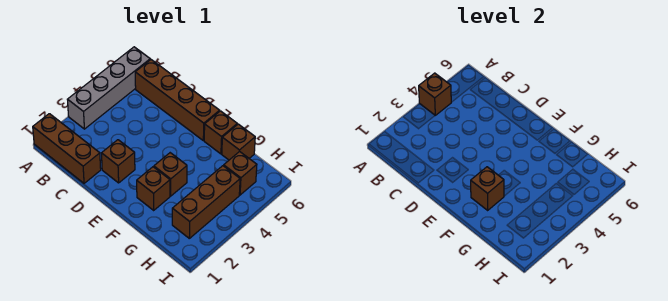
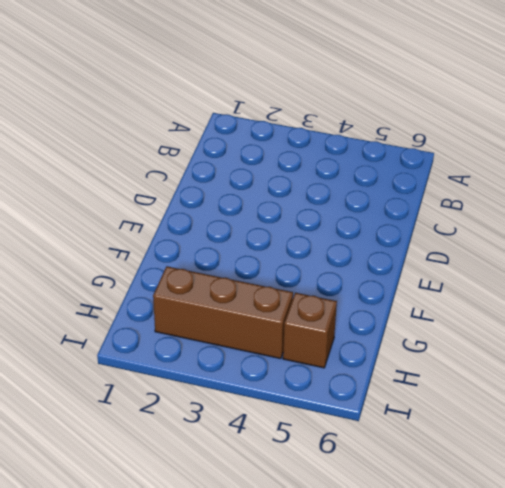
none -> brown brick A1:C1 level 1
none -> grey brick A3:A6 level 1
none -> brown brick B6:E6 level 1

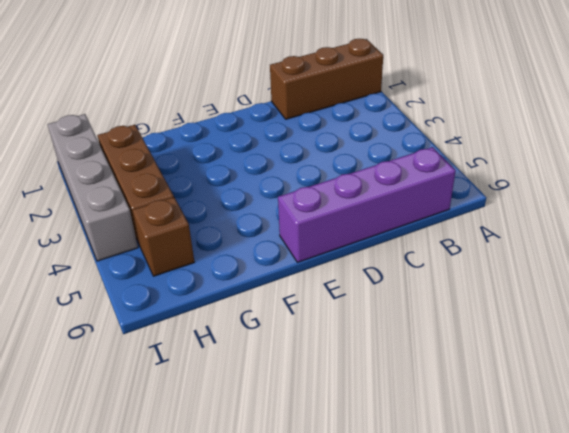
purple brick B6:E6 level 1 -> brown brick B6:E6 level 1
grey brick I1:I4 level 1 -> grey brick A3:A6 level 1
none -> brown brick D2 level 1
none -> brown brick F2 level 1
none -> brown brick F3 level 1

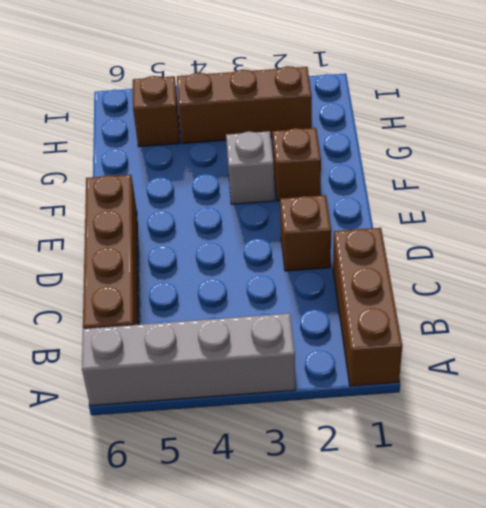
grey brick F3 level 1 -> brown brick F3 level 1
none -> brown brick F6 level 1
none -> brown brick G6 level 1
none -> brown brick A4 level 2

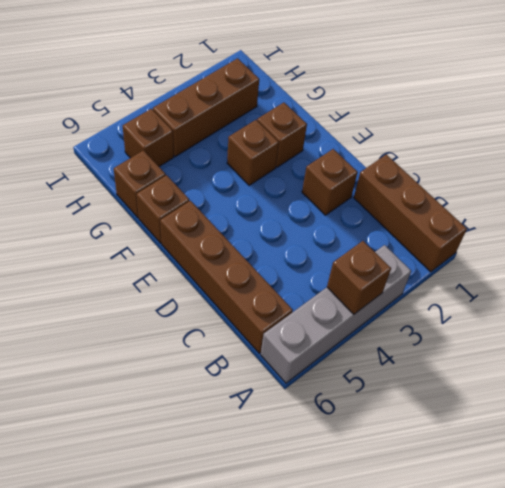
none -> brown brick F2 level 2

